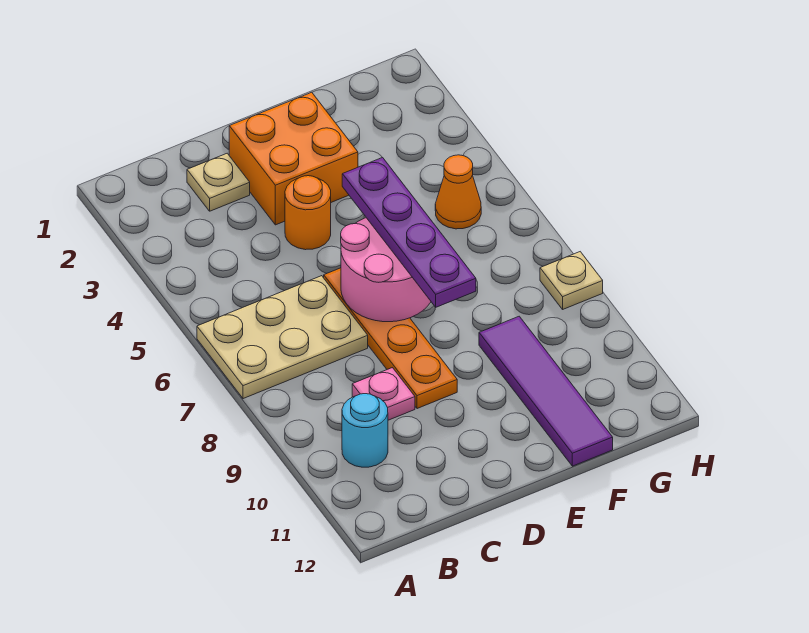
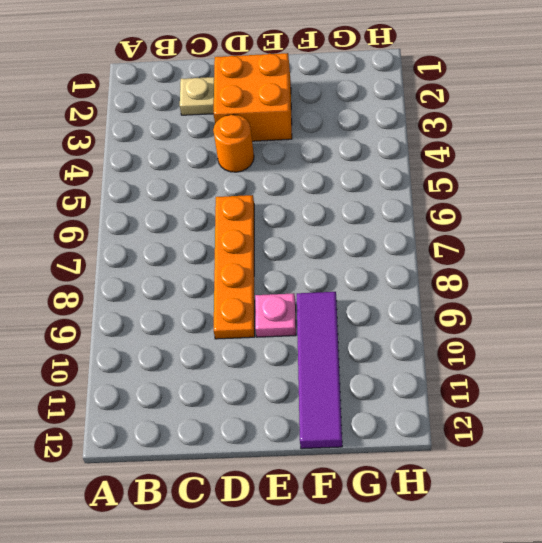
pink plate E9 level 1 -> pink plate C9 level 1
none -> tan plate A6:C7 level 1
none -> cyan round brick B10 level 1
none -> orange cone G5 level 1

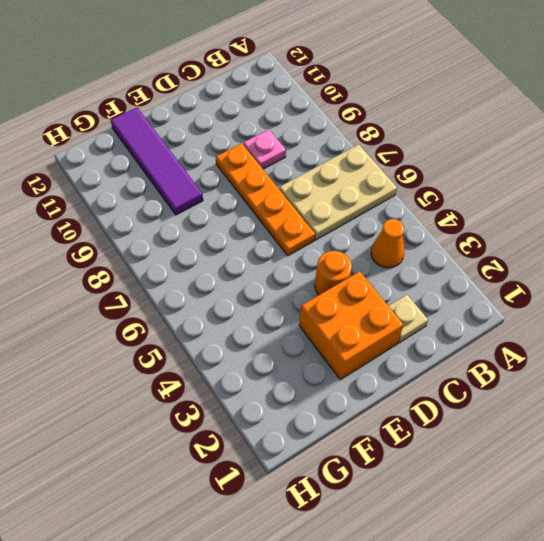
orange cone B4 level 1 -> orange cone G5 level 1
none -> cyan round brick B10 level 1
none -> tan plate H8 level 1
none -> pink round brick D6:E7 level 2

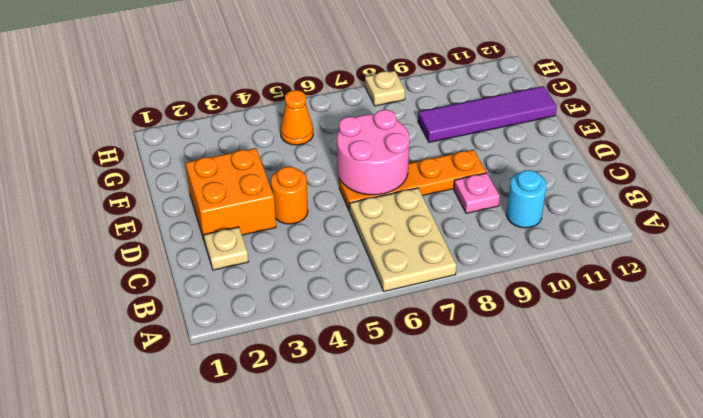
none -> purple plate E5:E8 level 3

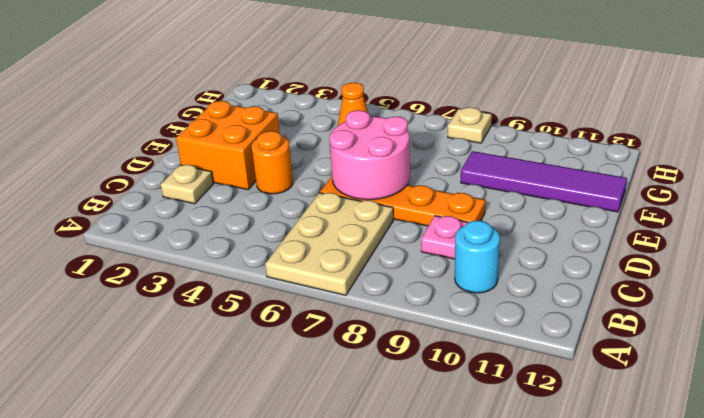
none -> purple plate E5:E8 level 3

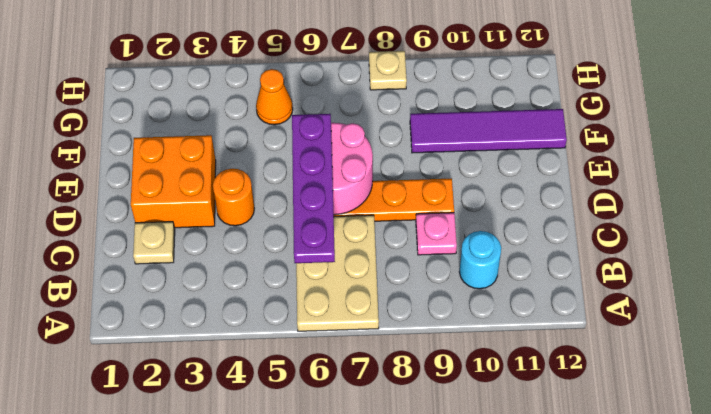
purple plate B6:E6 level 3 -> purple plate E5:E8 level 3

